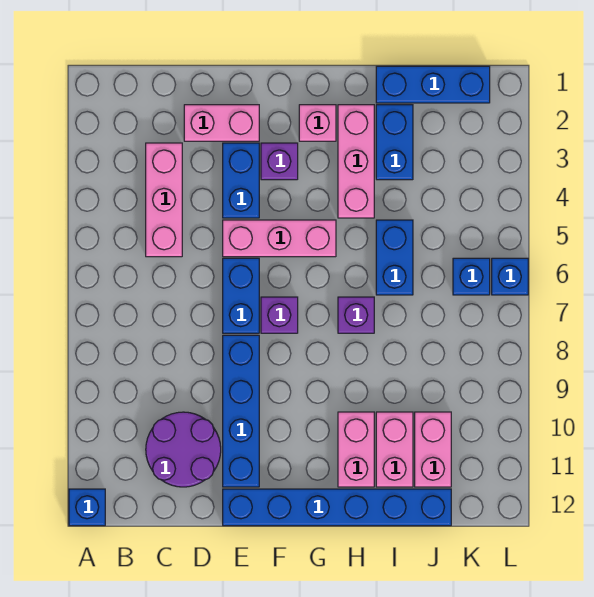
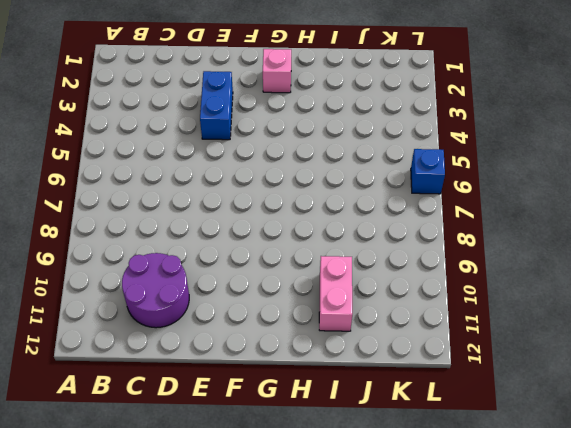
none -> blue brick A12 level 1
none -> pink brick C3:C5 level 1
none -> pink brick D2:E2 level 1

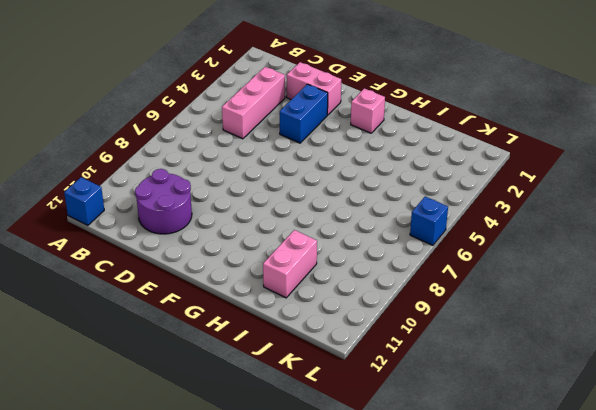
none -> pink brick E5:G5 level 1
none -> blue brick E6:E7 level 1
none -> blue brick E8:E11 level 1

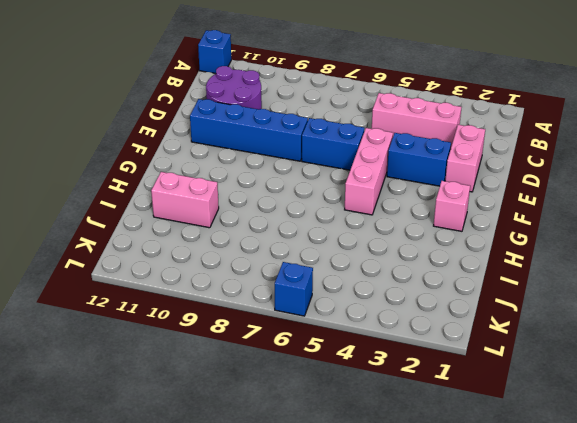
none -> blue brick E12:J12 level 1
none -> purple brick F3 level 1
none -> purple brick F7 level 1

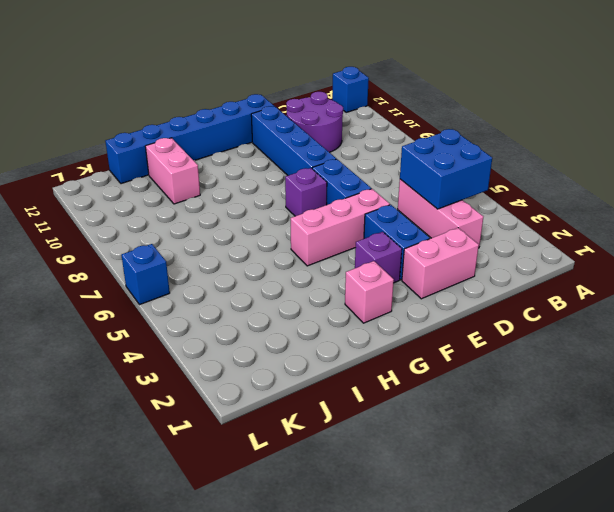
blue brick B4:C5 level 2 -> none
none -> pink brick H2:H4 level 1
none -> purple brick H7 level 1
none -> pink brick H10:H11 level 1

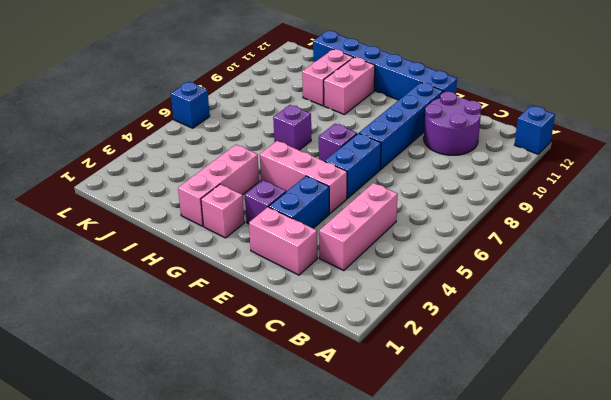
none -> blue brick I1:K1 level 1
none -> blue brick I2:I3 level 1
none -> blue brick I5:I6 level 1

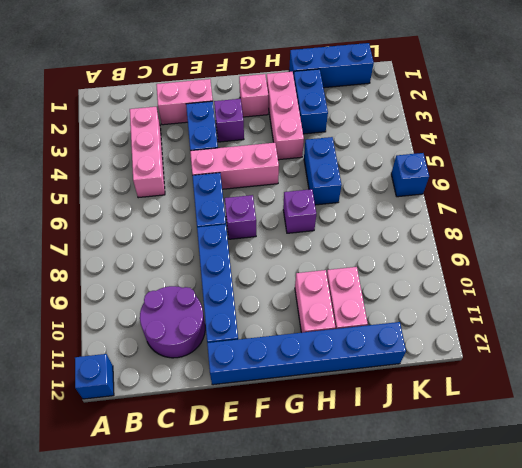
none -> pink brick J10:J11 level 1
none -> blue brick K6 level 1

